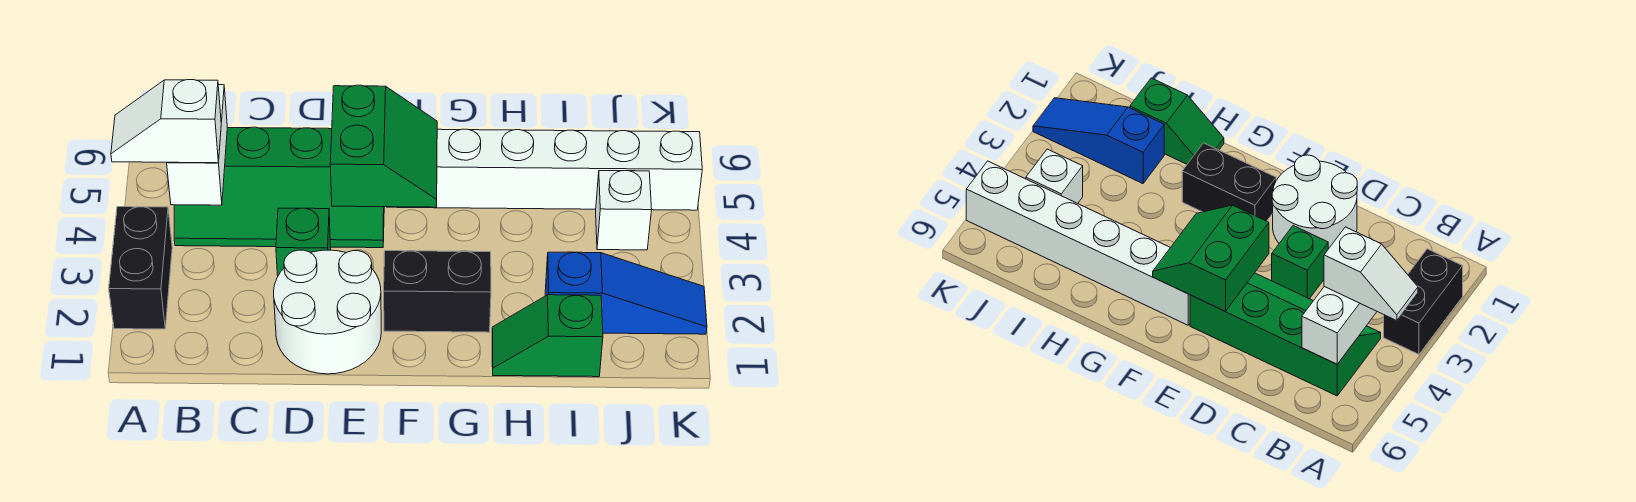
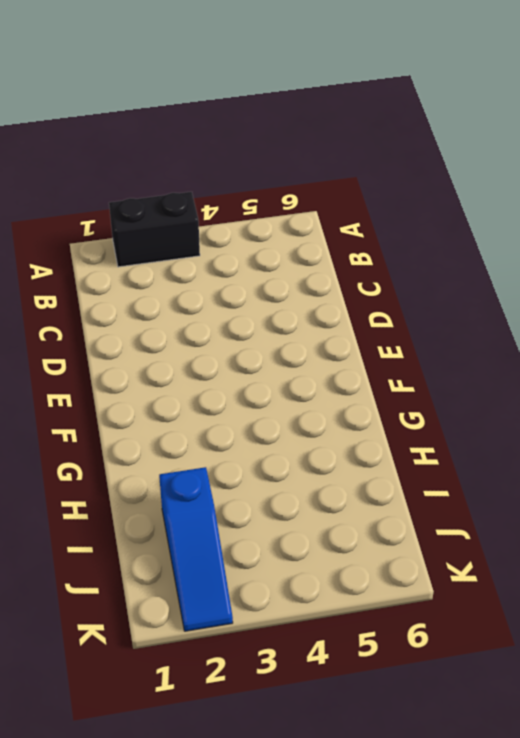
none -> green slope B4:E5 level 1 top 5
none -> white round brick D1:E2 level 1
none -> green brick D3 level 1

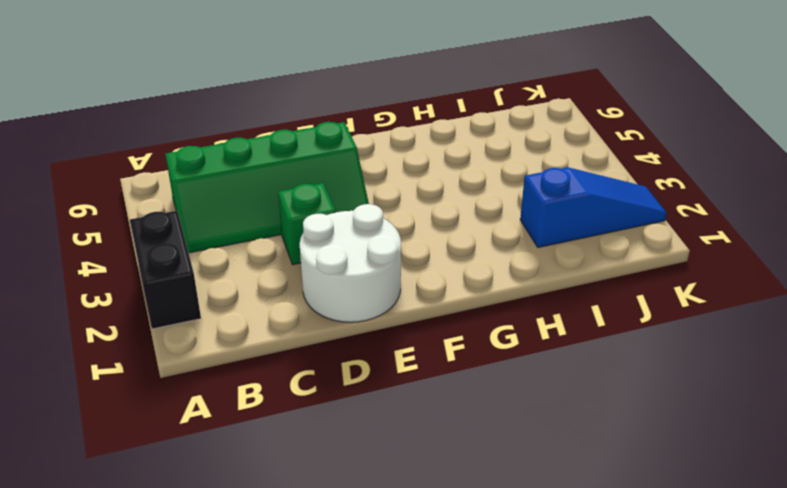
none -> black brick F2:G2 level 1
none -> white brick F5:K5 level 1
none -> green slope H1:I1 level 1 top I

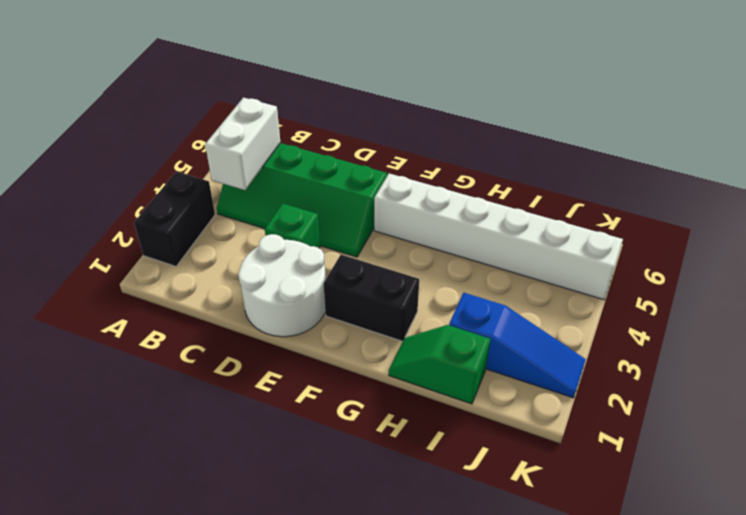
none -> white brick J4 level 1
none -> green slope E4:F5 level 2 top E
none -> white slope A4:B4 level 3 top B

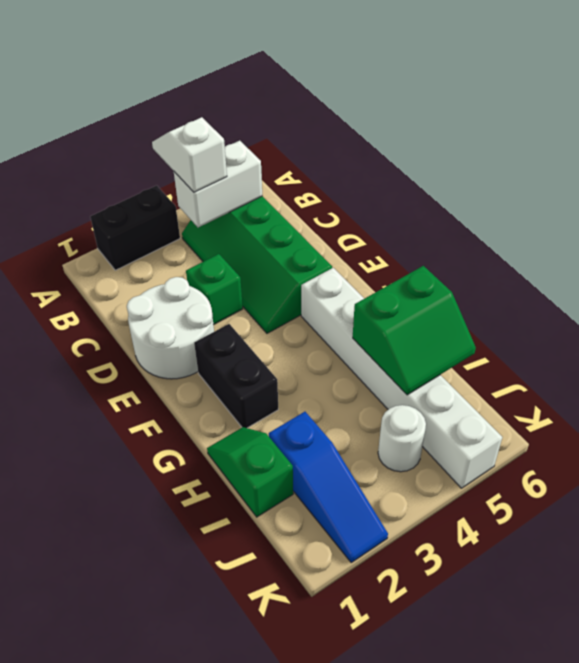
green slope H5:I6 level 2 top H -> green slope E4:F5 level 2 top E
white round brick J4 level 1 -> white brick J4 level 1

